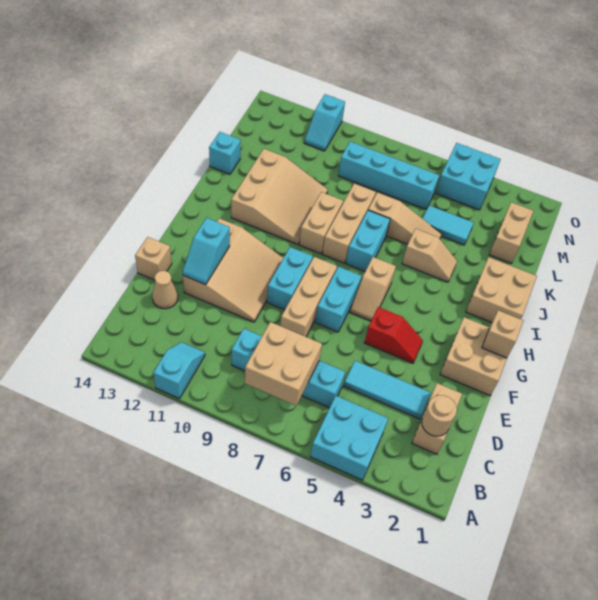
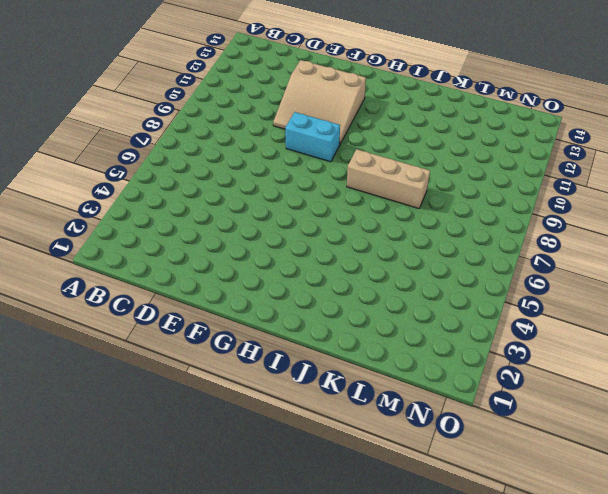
none -> cyan brick A4:B5 level 1
none -> cyan slope A11:B11 level 1 top A
none -> tan brick C2:D2 level 1
none -> cyan brick C6:C9 level 1

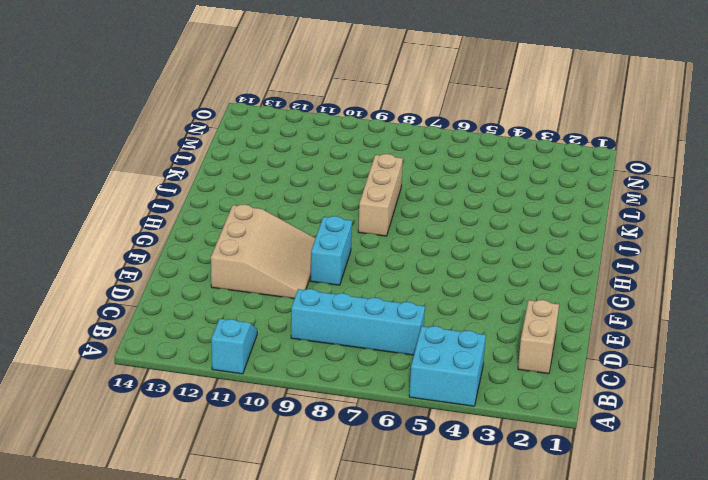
none -> cyan tile D3:D5 level 1
none -> tan cone D13 level 1
none -> tan brick E8:G8 level 1
none -> tan brick E14 level 1

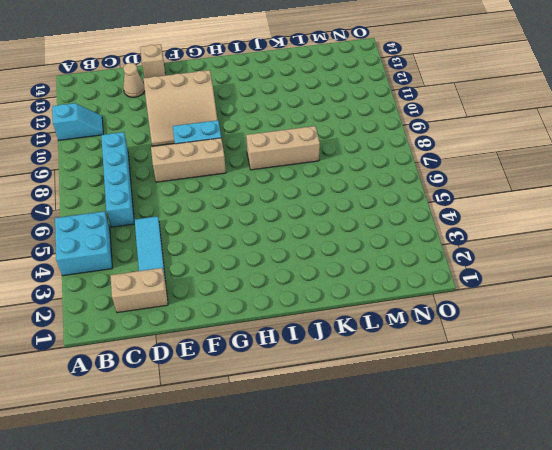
none -> tan brick F1:G2 level 1
none -> red slope F4:F5 level 1 top 5
none -> cyan brick F7:G7 level 1
none -> tan slope G6:H6 level 1 top H

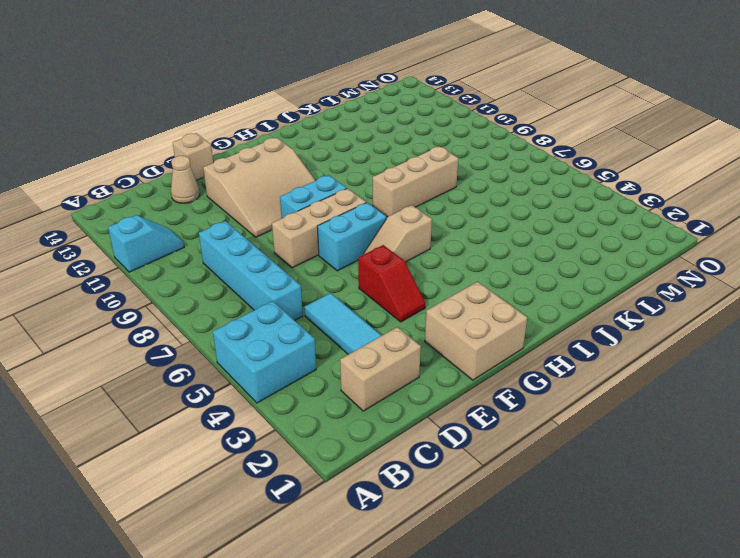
none -> tan brick I1:J2 level 1
none -> cyan brick I7:J7 level 1
none -> tan brick I9:J9 level 1
none -> tan slope I10:K12 level 1 top 12

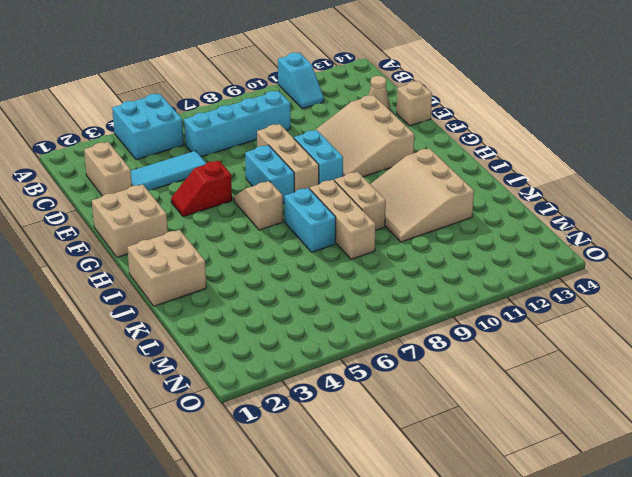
none -> tan slope J4:J5 level 1 top 5
none -> tan slope K5:K7 level 1 top 7
none -> cyan brick K14 level 1
none -> tan brick L2:M2 level 1

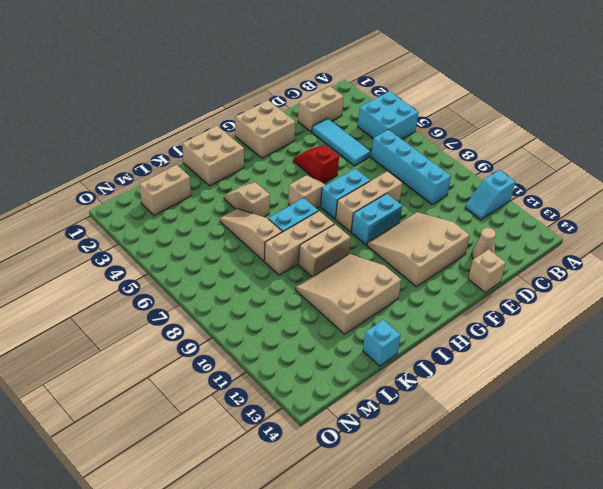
none -> cyan tile L4:L5 level 1
none -> cyan brick M6:M9 level 1
none -> cyan brick N4:O5 level 1
none -> cyan slope N11:O11 level 1 top O

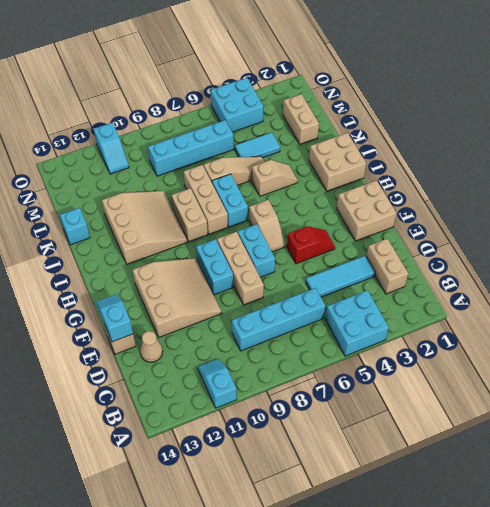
cyan slope E14:F14 level 2 top E -> cyan slope E12:F12 level 2 top F
none -> tan brick B7:C8 level 2
none -> tan round brick C2 level 2
none -> tan brick G1 level 2

